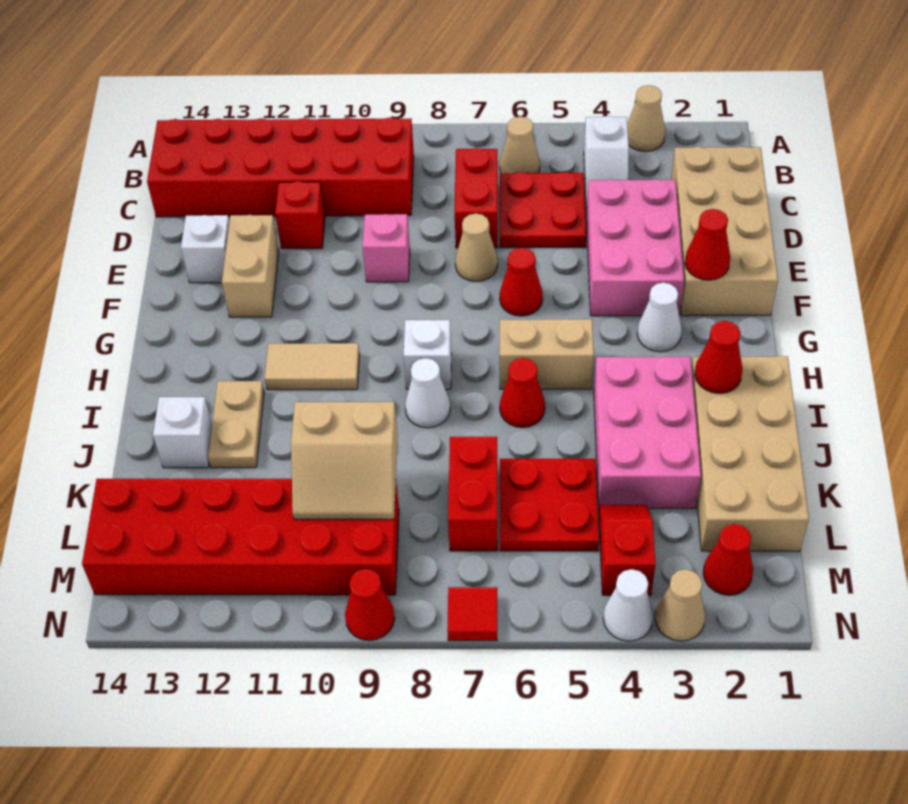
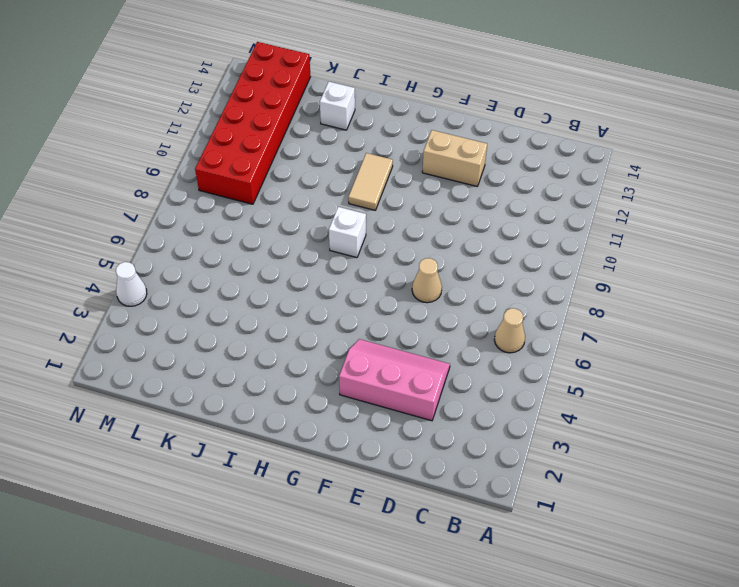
pink slope D3:F4 level 1 top 3 -> pink brick D3:F4 level 1
none -> tan cone A3 level 1
none -> white slope B4:C4 level 1 top B
none -> red brick B9:C14 level 1
none -> tan brick C1:F2 level 1

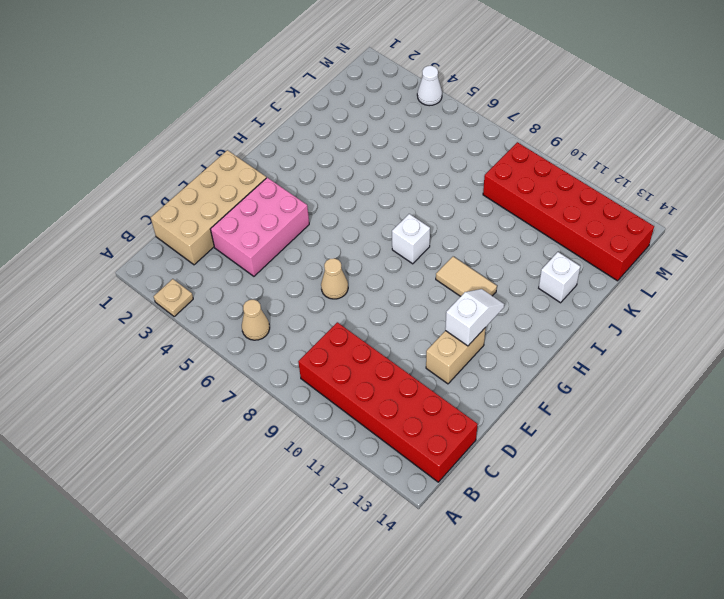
tan plate A3 level 1 -> tan cone A3 level 1
white slope F12:G12 level 2 top F -> white slope B4:C4 level 1 top B
none -> red plate C5:D6 level 1
none -> red brick C7:D7 level 1
none -> red brick D11 level 1
none -> pink brick E9 level 1

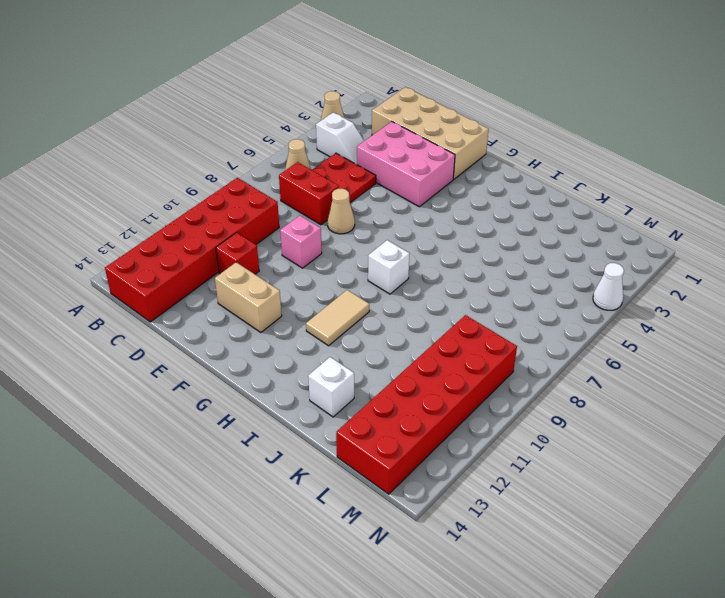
none -> white brick E13 level 1
none -> red cone F6 level 1
none -> white cone G3 level 1
none -> tan brick H5:H6 level 1

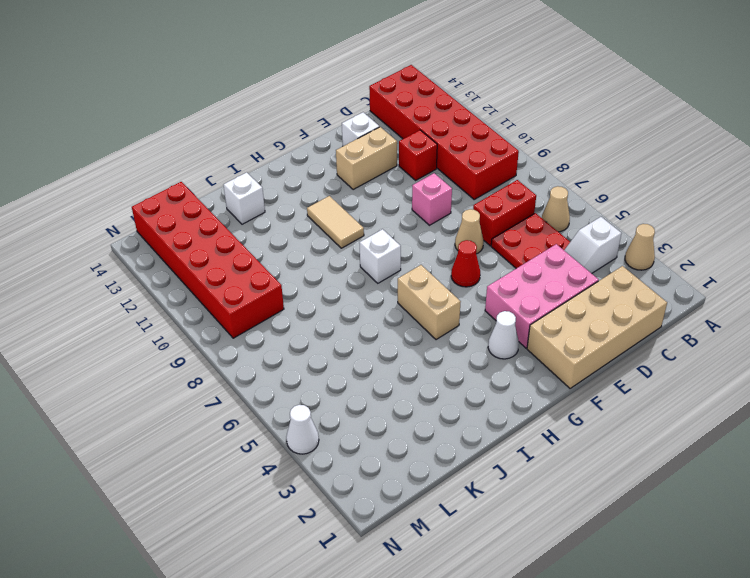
none -> tan brick I1:L2 level 1
none -> pink brick I3:K4 level 1
none -> red cone I6 level 1
none -> white cone I8 level 1

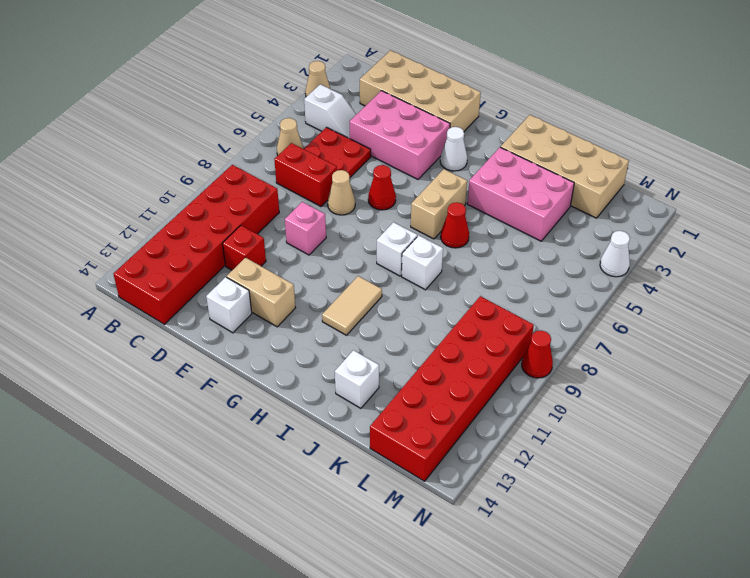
white brick I8 level 1 -> white cone I8 level 1
none -> tan plate I12:J12 level 1
none -> red plate K5:L6 level 1
none -> red brick K7:L7 level 1
none -> red slope L4:M4 level 1 top M

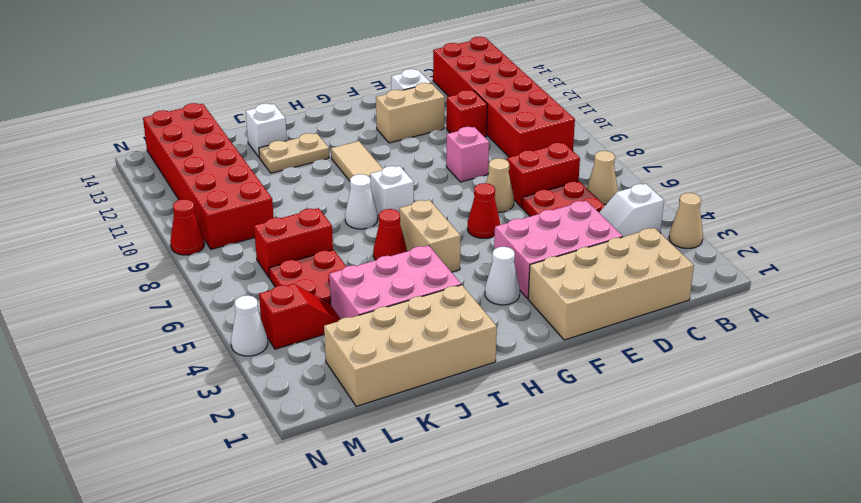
none -> red cone M2 level 1
none -> tan cone N3 level 1
none -> red tile N7 level 1
none -> red cone F2 level 2

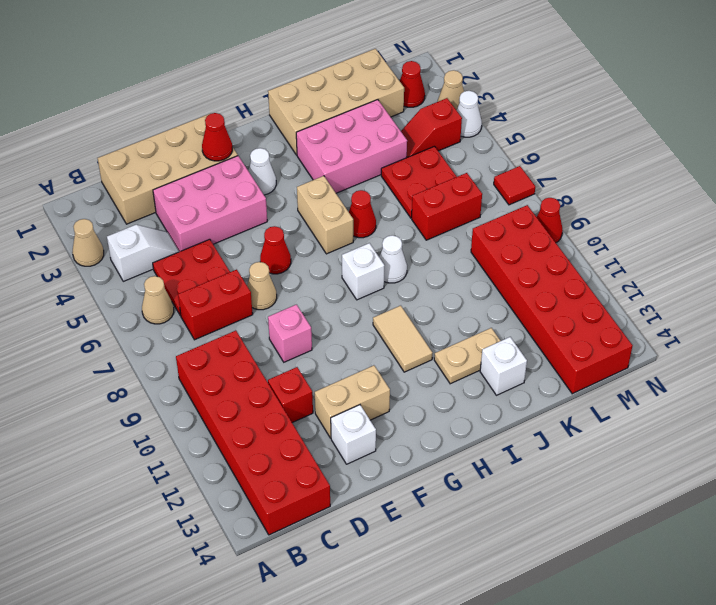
none -> red cone I2 level 2
none -> tan slope K9:L10 level 2 top K

